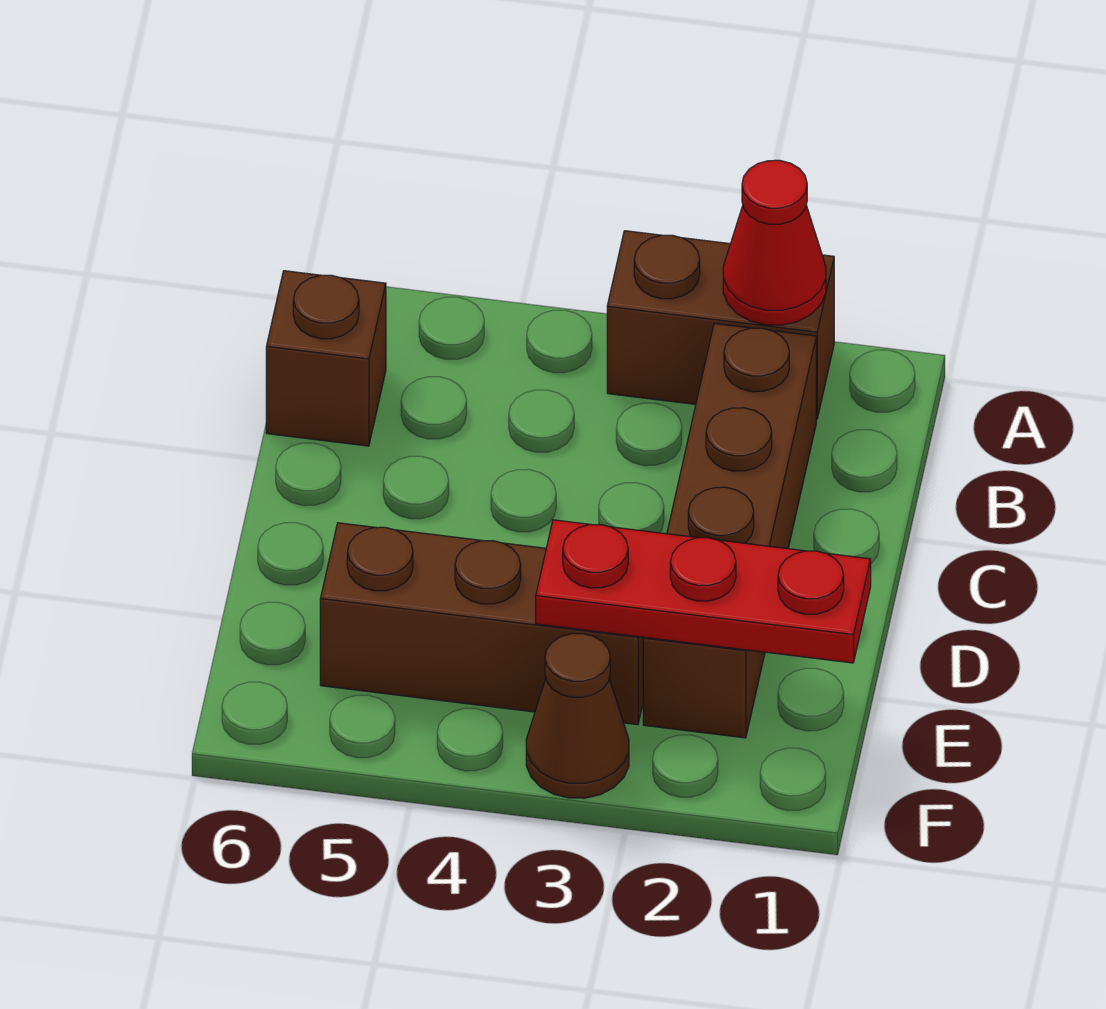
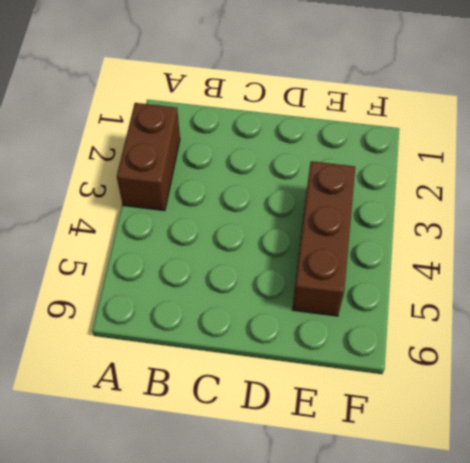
none -> brown brick B2:E2 level 1
none -> brown brick B6 level 1

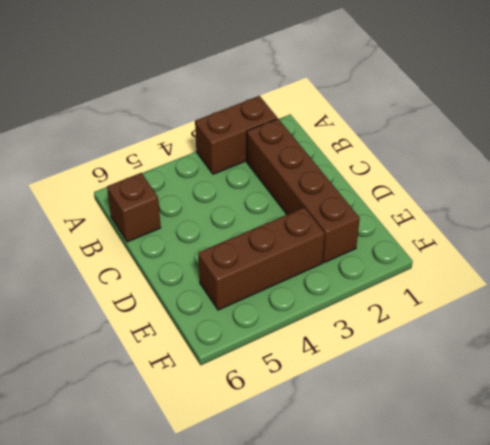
none -> brown cone F3 level 1
none -> red cone A2 level 2

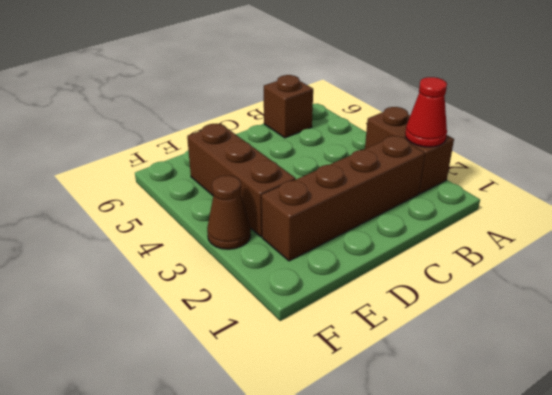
none -> red plate E1:E3 level 2

